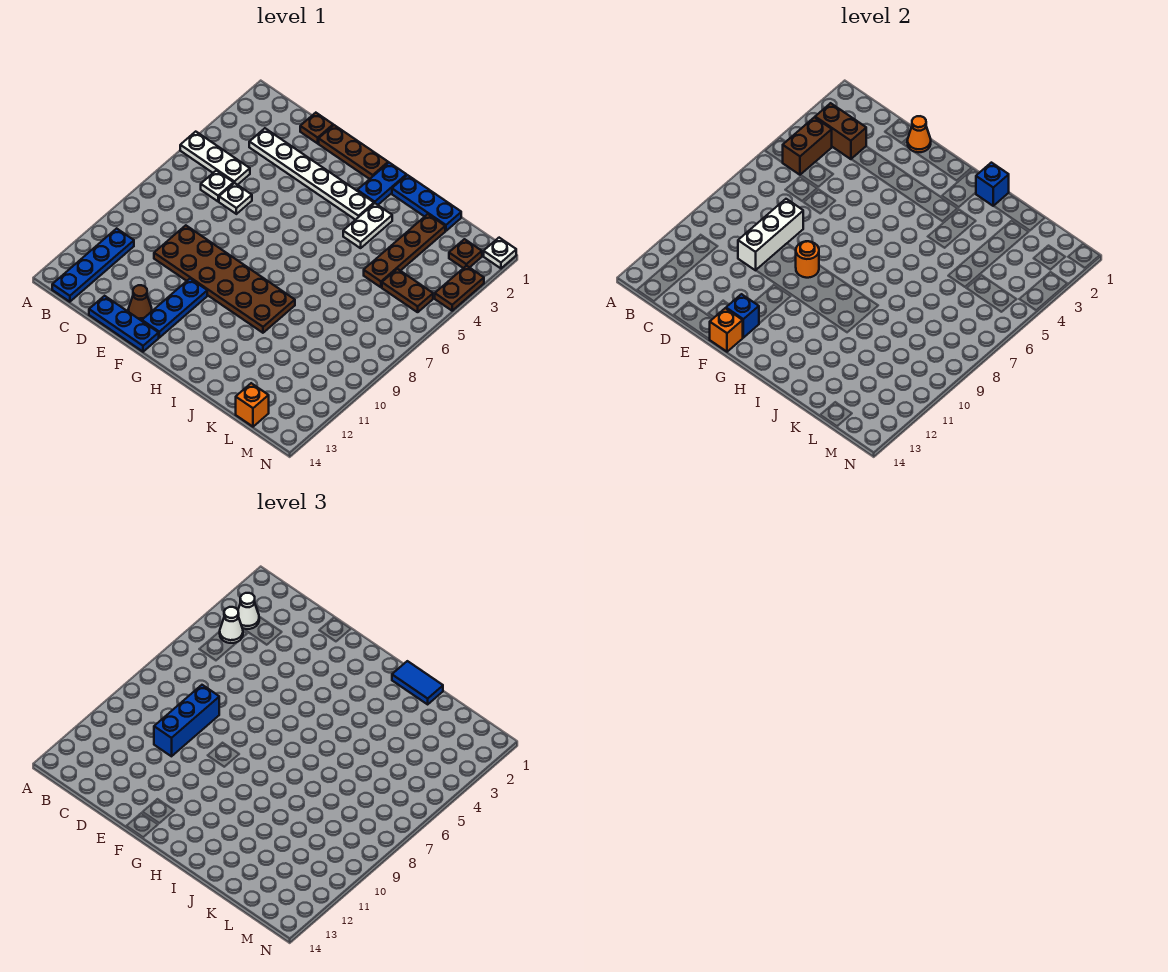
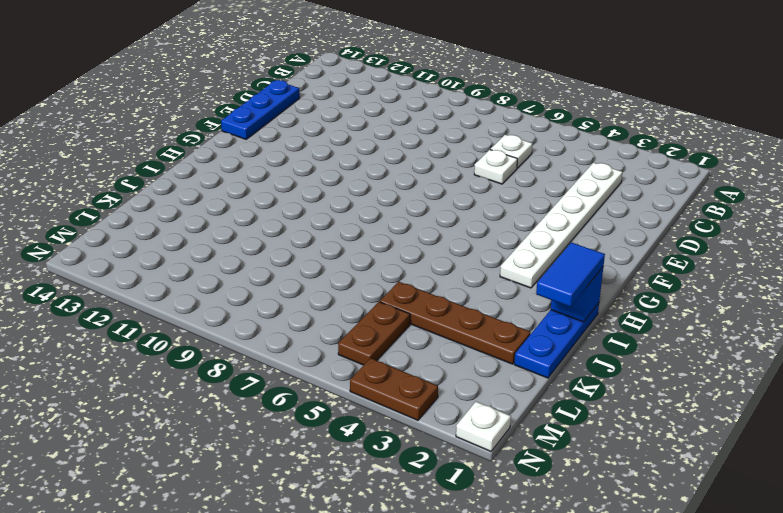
none -> white plate A5:C5 level 1
none -> blue plate B11:B14 level 1
none -> brown plate D1 level 1
none -> brown plate D9:I10 level 1

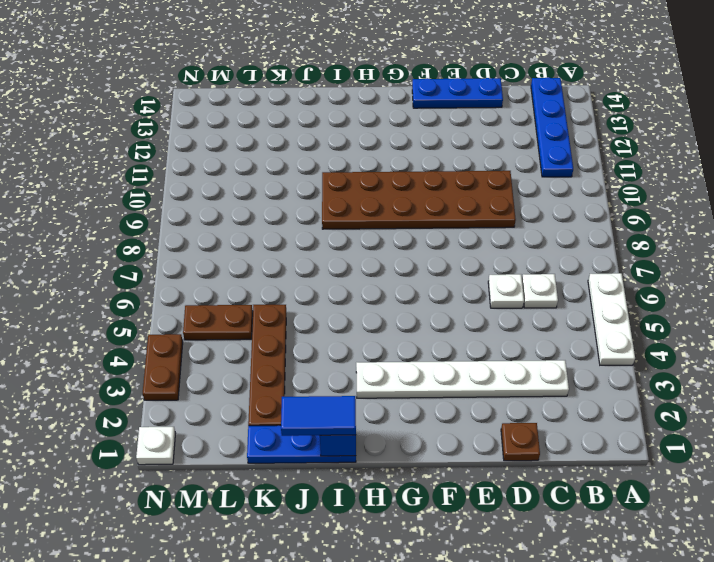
white plate A4:A6 level 1 -> white plate A5:C5 level 1
none -> brown plate E1:G1 level 1
none -> brown cone E13 level 1
none -> blue plate F11:F13 level 1
none -> blue plate H1:H2 level 1

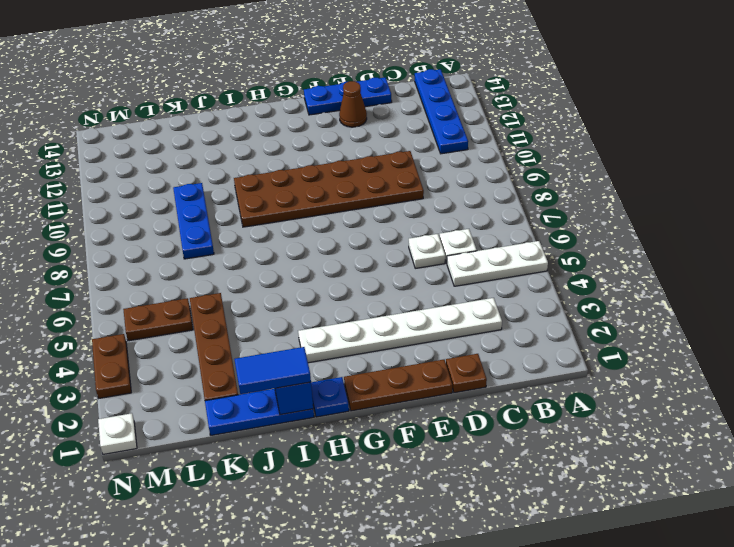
blue plate H1 level 1 -> blue plate H1:H2 level 1
blue plate K8:K10 level 1 -> blue plate F11:F13 level 1
none -> white plate I3:I4 level 1
none -> orange brick L14 level 1
none -> brown plate M2 level 1
none -> brown brick B3:C3 level 2

